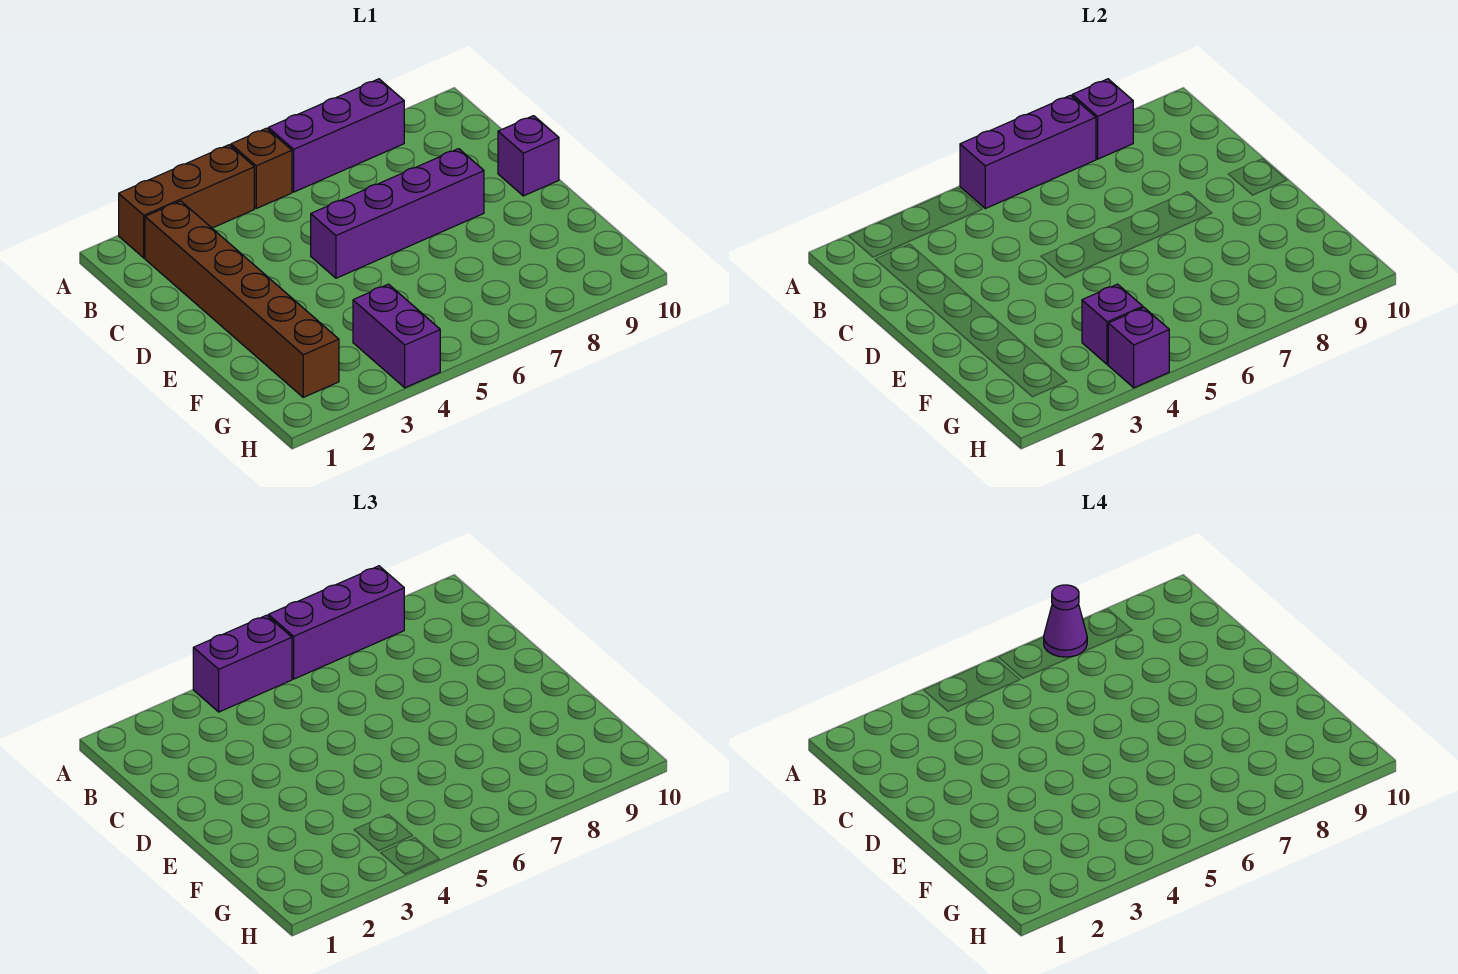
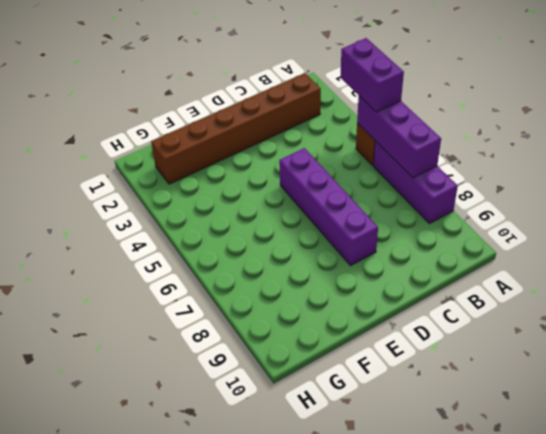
none -> brown brick A2:A4 level 1
none -> purple brick D10 level 1
none -> purple brick G4:H4 level 1

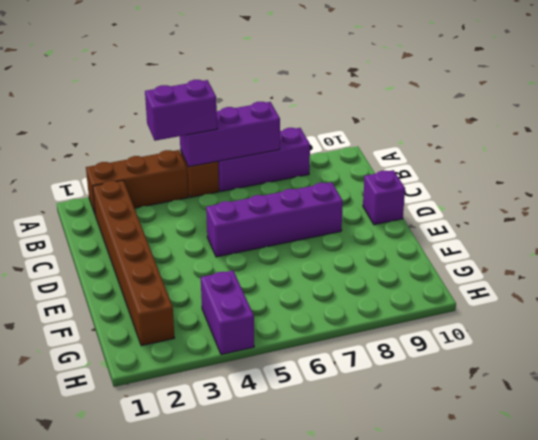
none -> purple brick A8 level 2
none -> purple brick G4 level 2
none -> purple brick H4 level 2

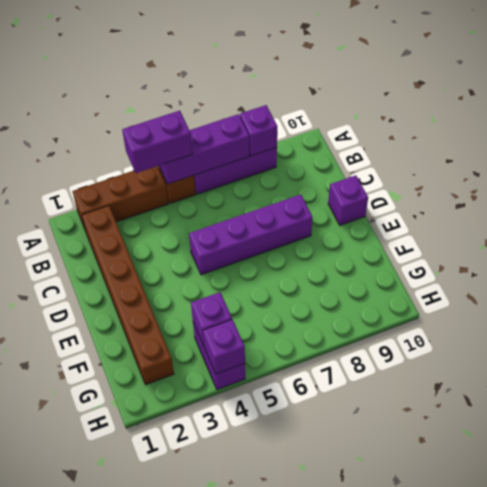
none -> purple brick A6:A8 level 3
none -> purple cone A7 level 4

